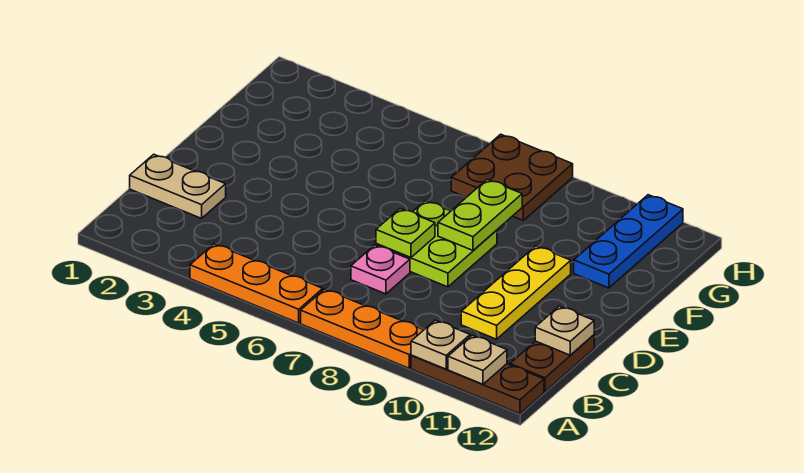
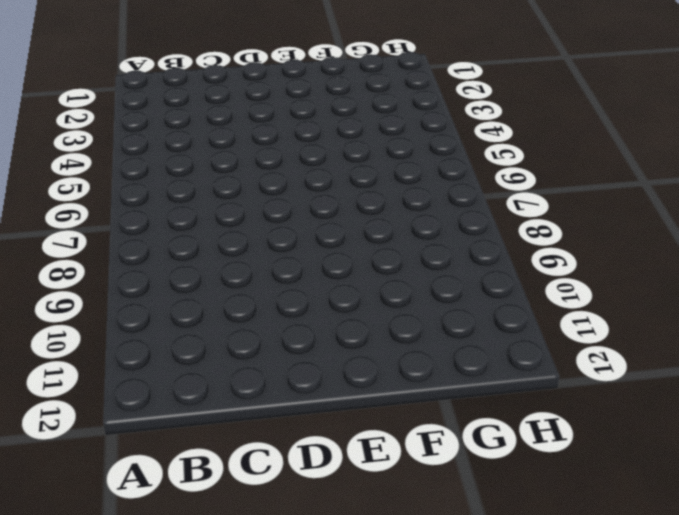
none -> orange plate A4:A6 level 1
none -> orange plate A7:A9 level 1
none -> brown plate A10:A12 level 1

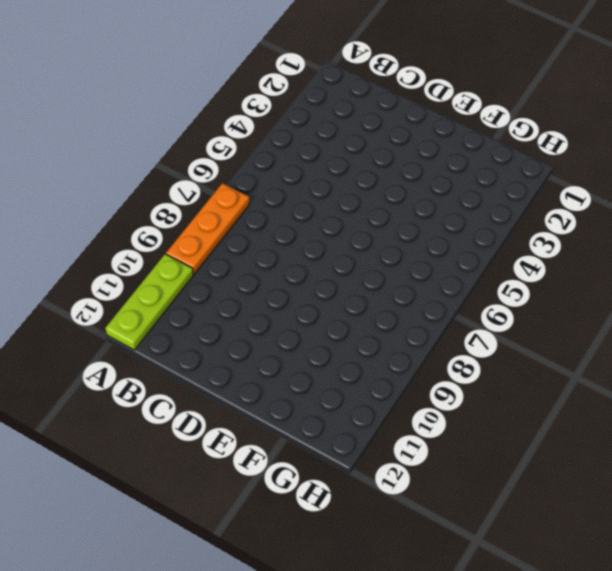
lime plate A10:A12 level 1 -> brown plate A10:A12 level 1
none -> orange plate A4:A6 level 1
none -> brown plate B12:C12 level 1
none -> tan plate C1:C2 level 1

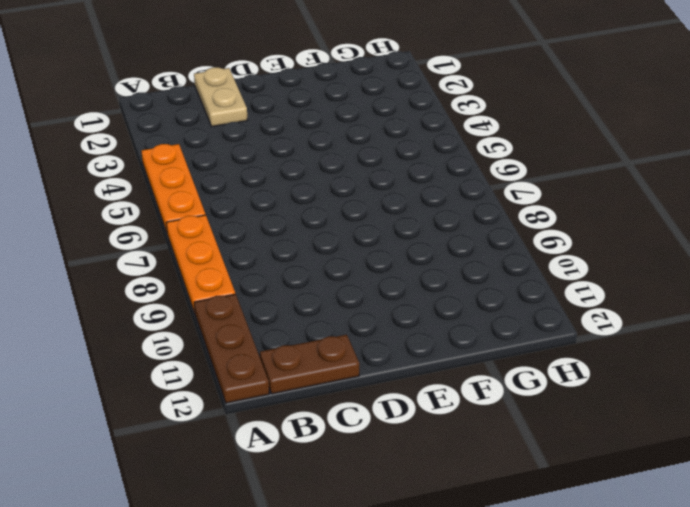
none -> pink plate C7 level 1
none -> yellow plate C10:E10 level 1
none -> lime plate D7:E8 level 1

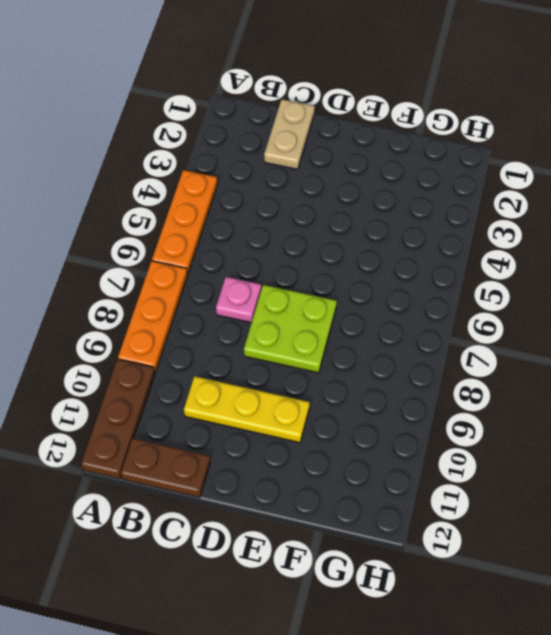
none -> blue plate F11:H11 level 1
none -> brown plate G7:H8 level 1
none -> tan plate A10 level 2

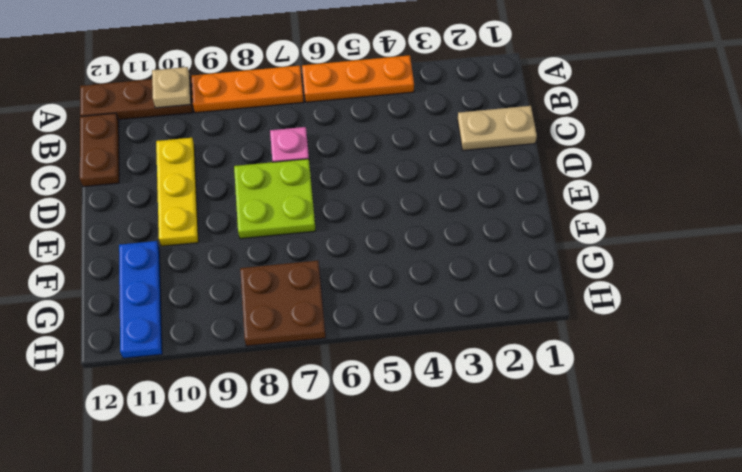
none -> tan plate A11 level 2
none -> tan plate C12 level 2
none -> lime plate D7 level 2

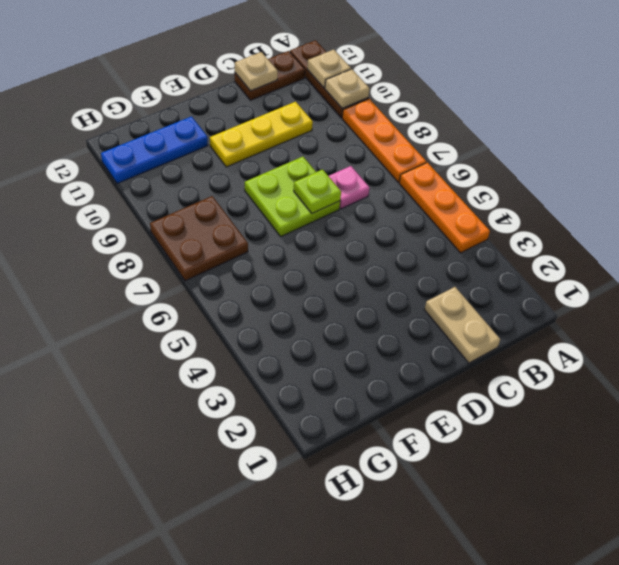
none -> lime plate E8:F8 level 2

